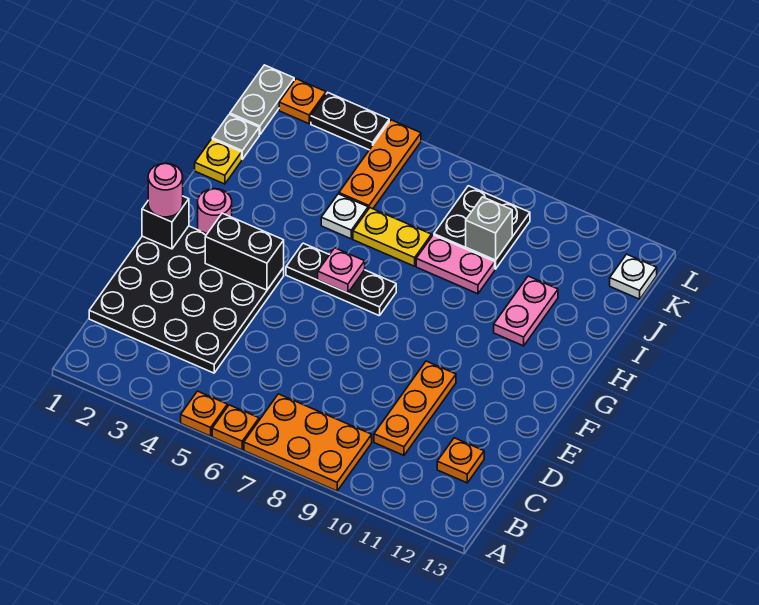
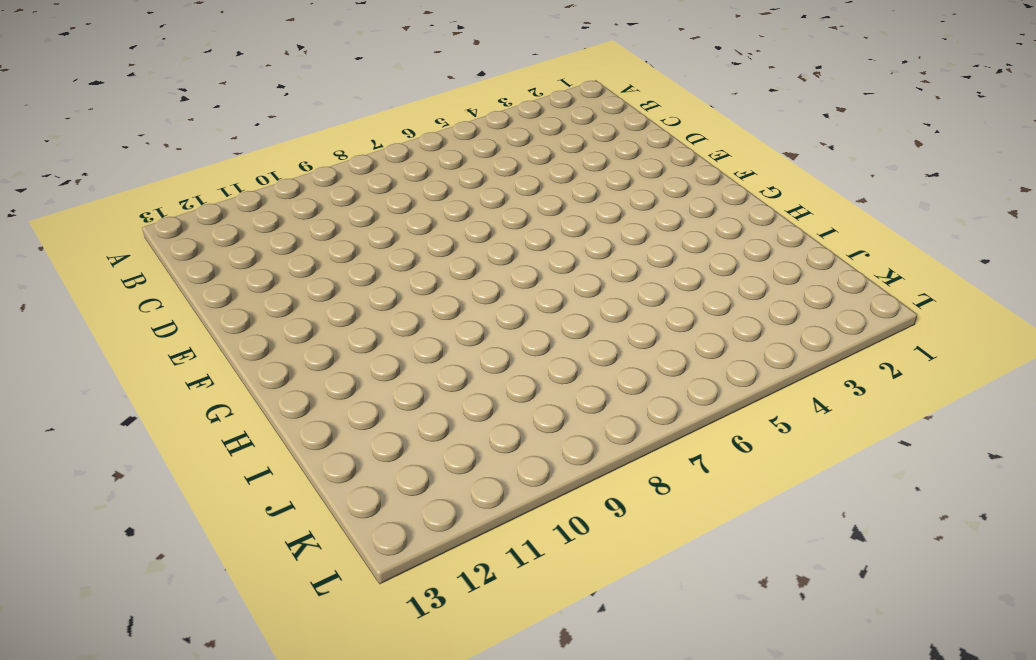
none -> orange plate A5 level 1
none -> orange plate A6 level 1
none -> orange plate A7:B9 level 1

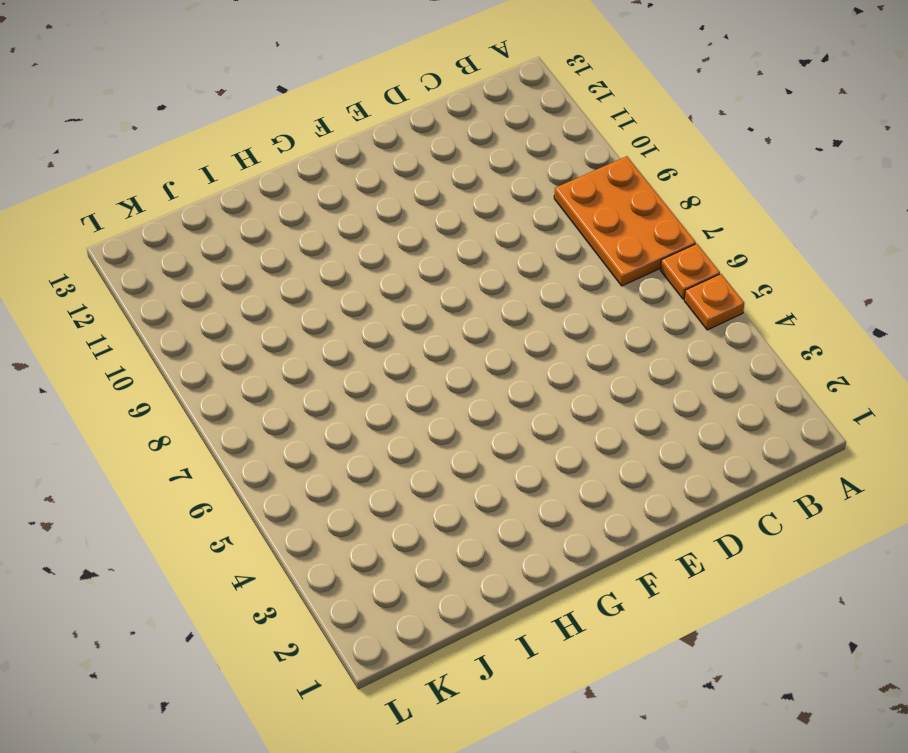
none -> black plate C1:F4 level 1
none -> orange plate C10:E10 level 1
none -> orange plate C12 level 1

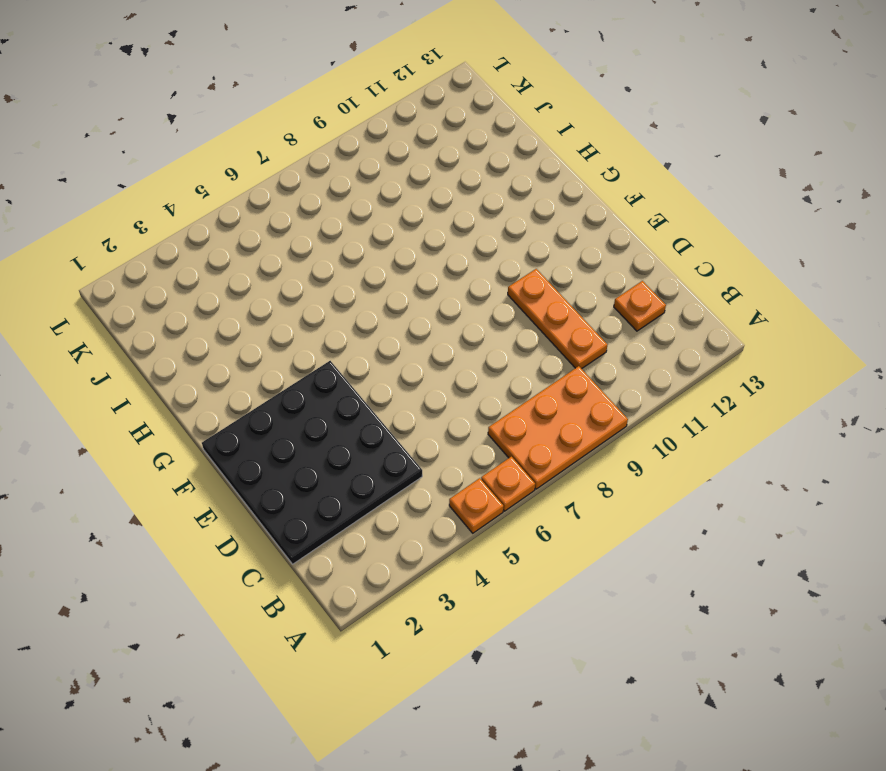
none -> pink round brick G2 level 1
none -> black plate G5:G7 level 1
none -> pink plate H11:I11 level 1

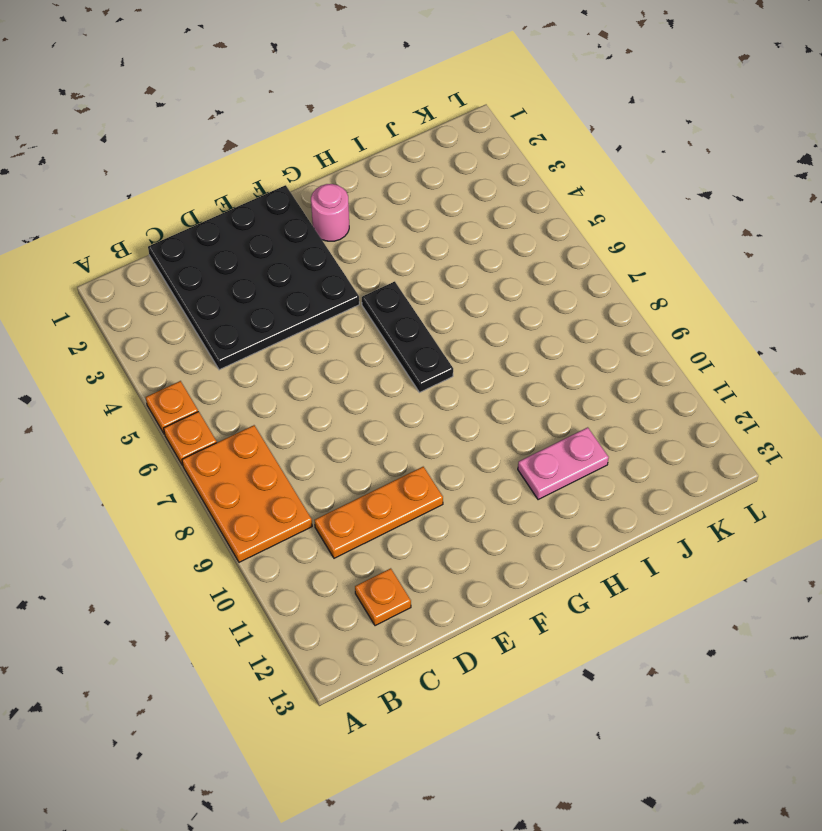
none -> yellow plate I1 level 1
none -> white plate I5 level 1
none -> yellow plate I6:I7 level 1

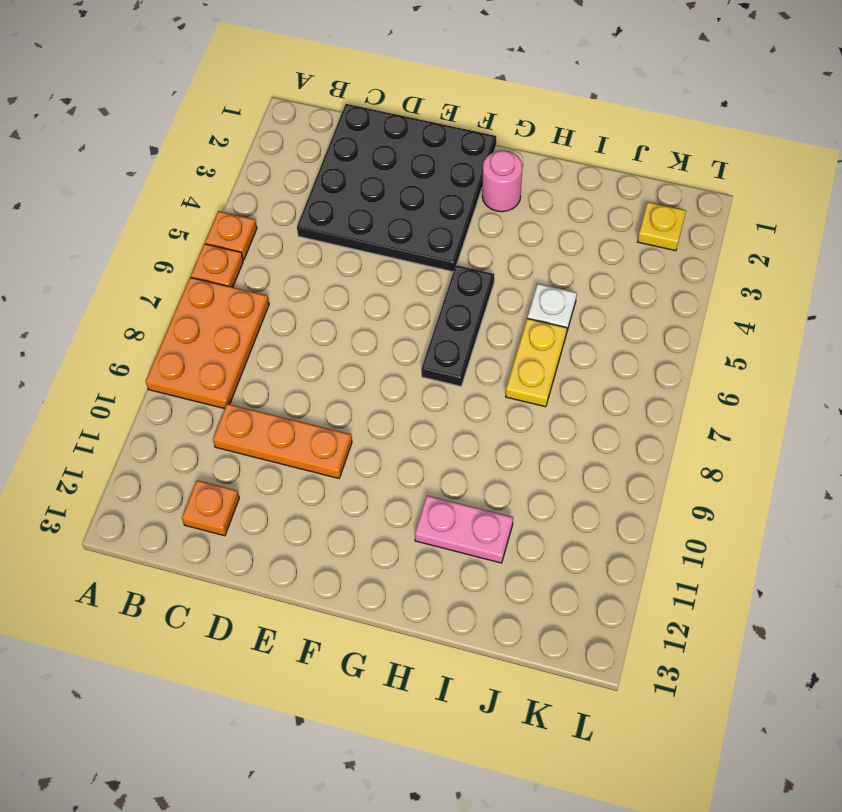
yellow plate K2 level 1 -> yellow plate I1 level 1
none -> pink plate I8:I9 level 1
none -> grey plate J1 level 1
none -> orange plate J5:L5 level 1

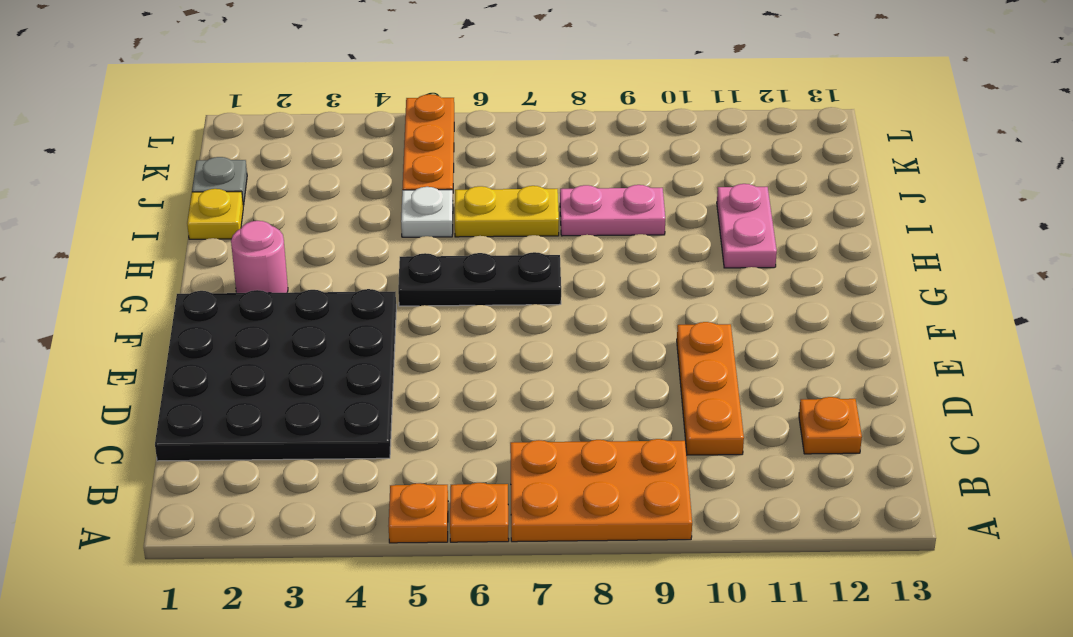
none -> black plate J8:K9 level 1
none -> grey plate K1:L1 level 1
none -> white plate K13 level 1

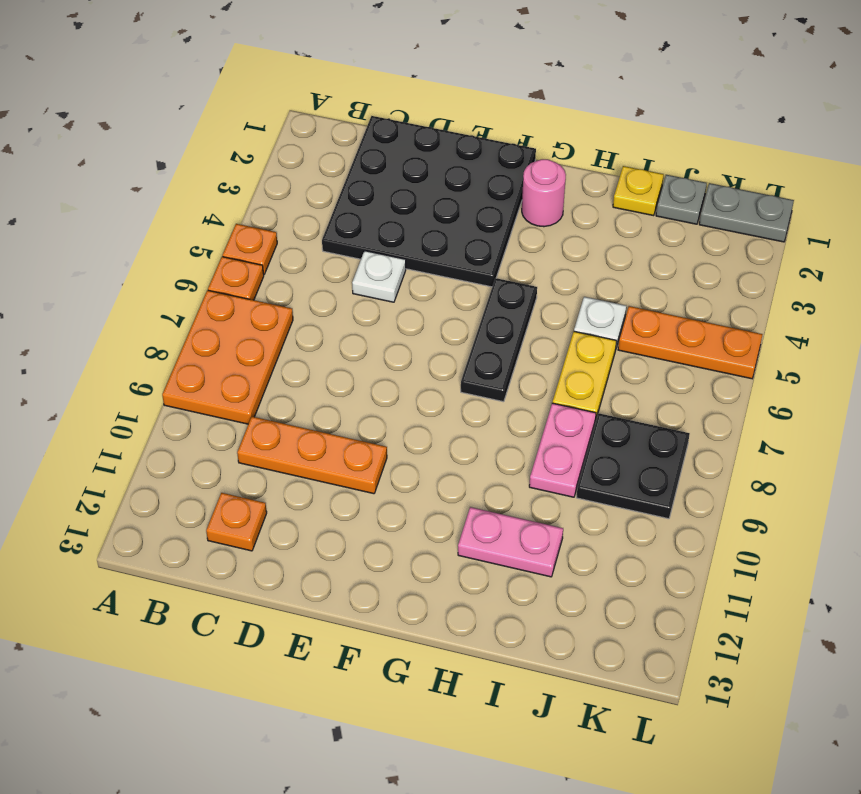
white plate D5 level 1 -> white plate K13 level 1
none -> orange plate L2 level 1
none -> black plate L3:L4 level 1
none -> black brick F1 level 2

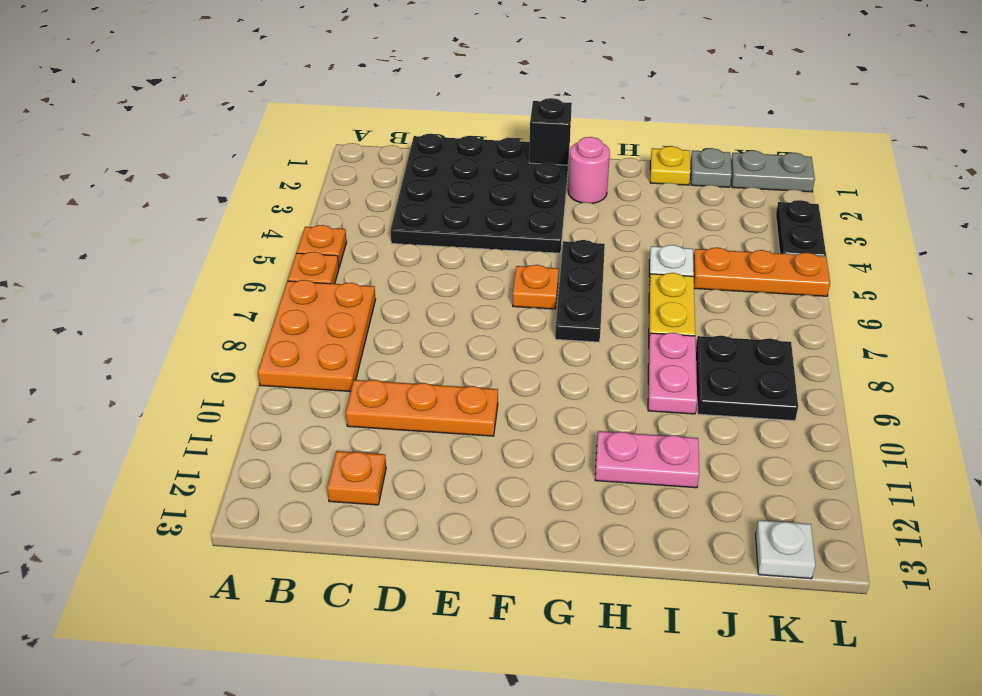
orange plate F6 level 1 -> orange plate L2 level 1
none -> black brick F3:F4 level 2
none -> pink plate G6 level 2
none -> grey brick J9 level 2

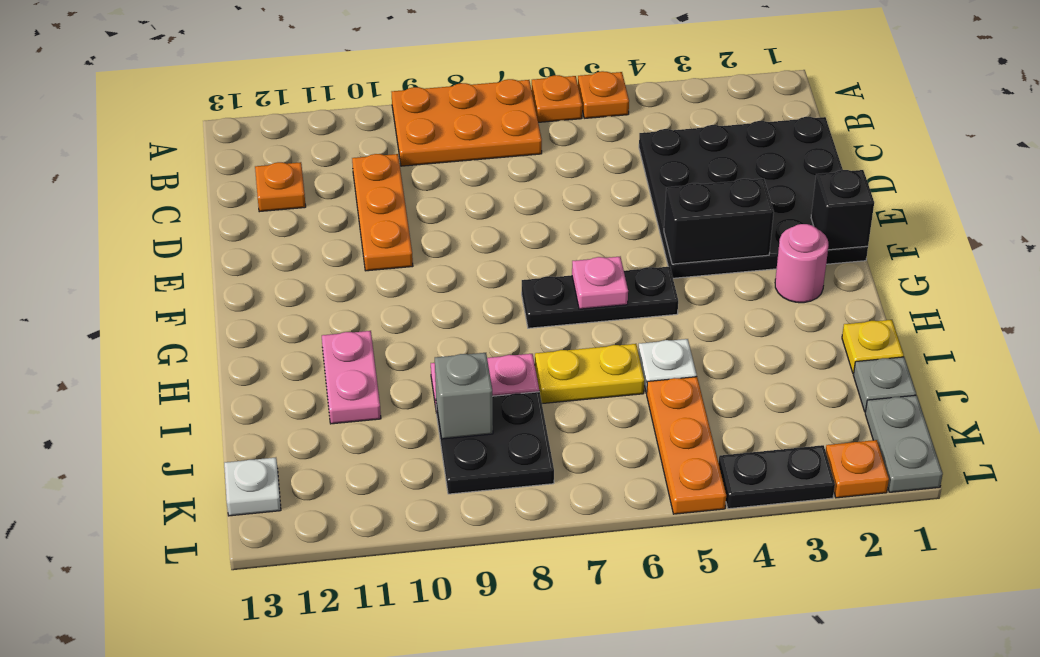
none -> pink round brick F1 level 3

